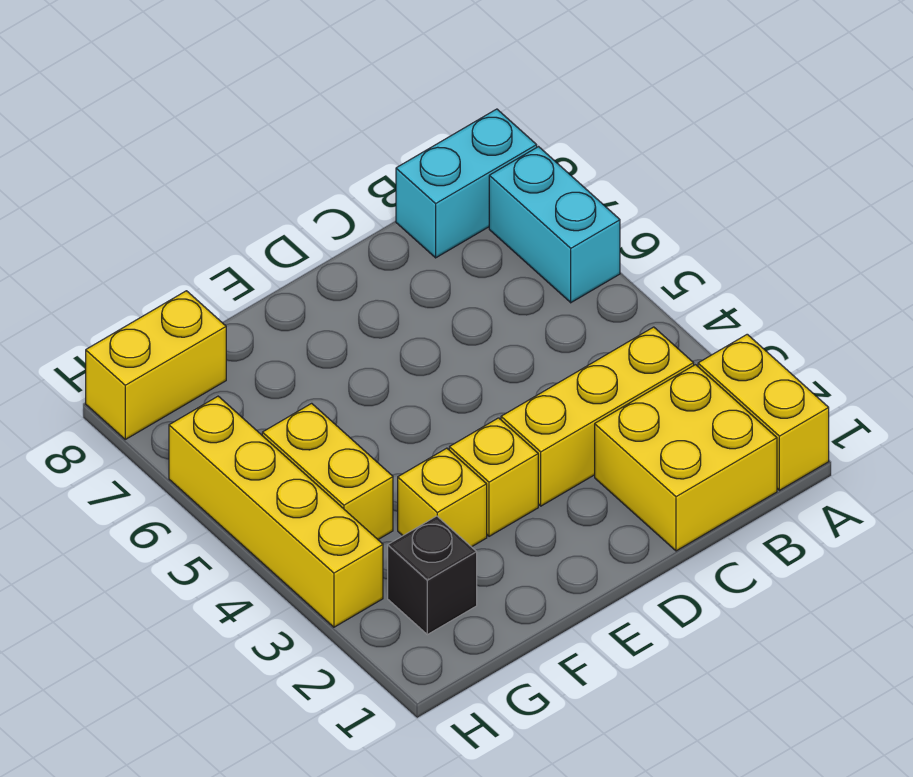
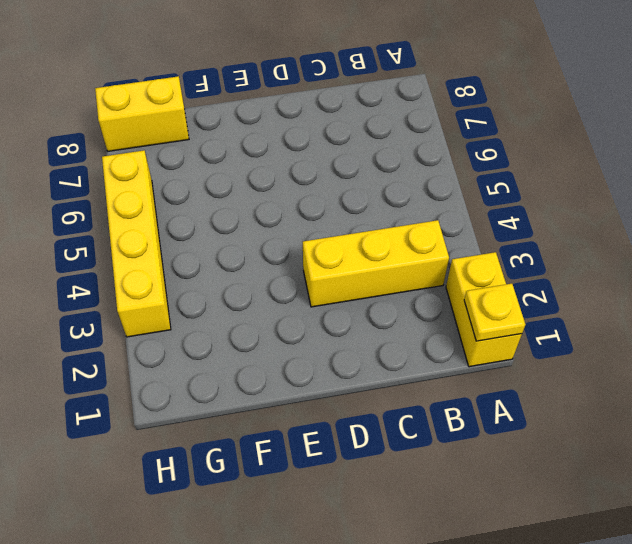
yellow plate A1 level 2 -> none
none -> cyan brick A6:A7 level 1
none -> cyan brick A8:B8 level 1

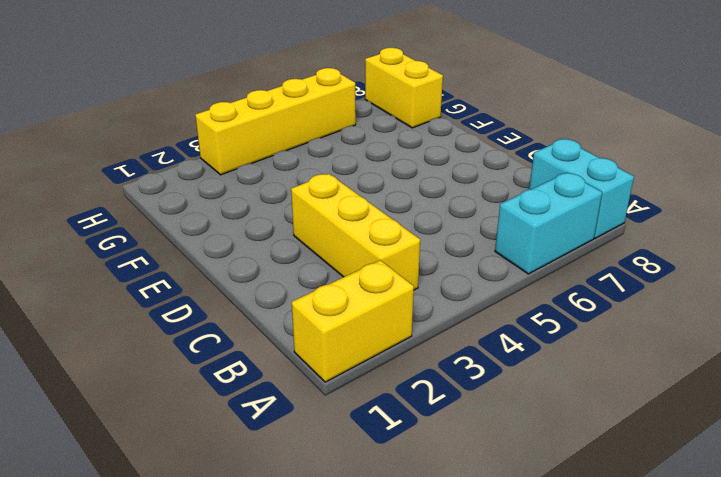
none -> yellow brick B1:C2 level 1
none -> yellow brick E3 level 1

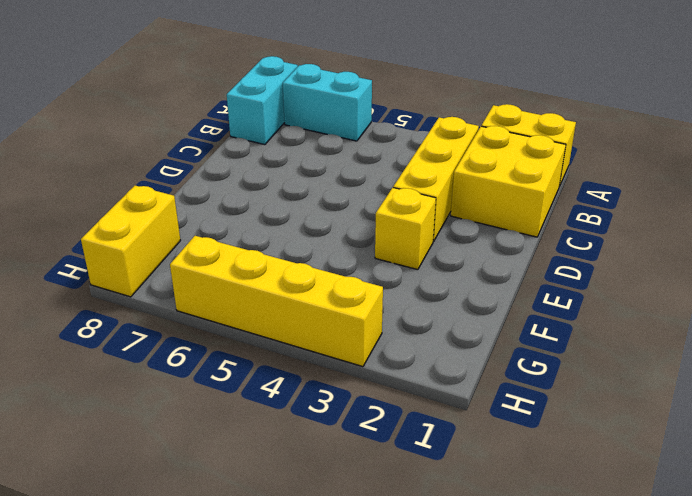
none -> yellow brick F3 level 1
none -> black brick G2 level 1

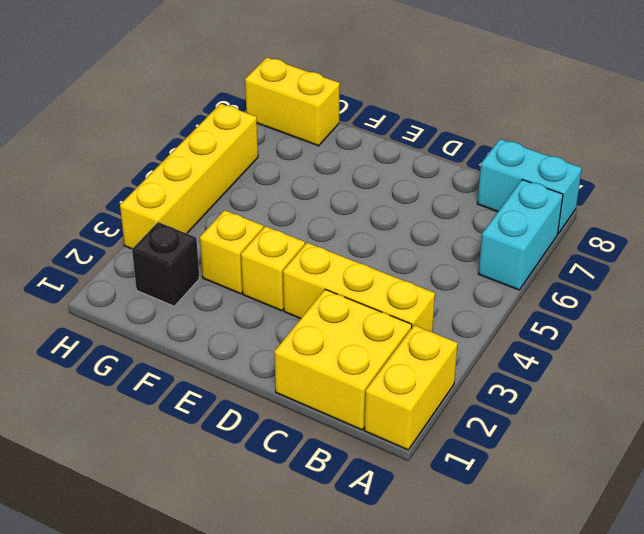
none -> yellow brick G4:G5 level 1

